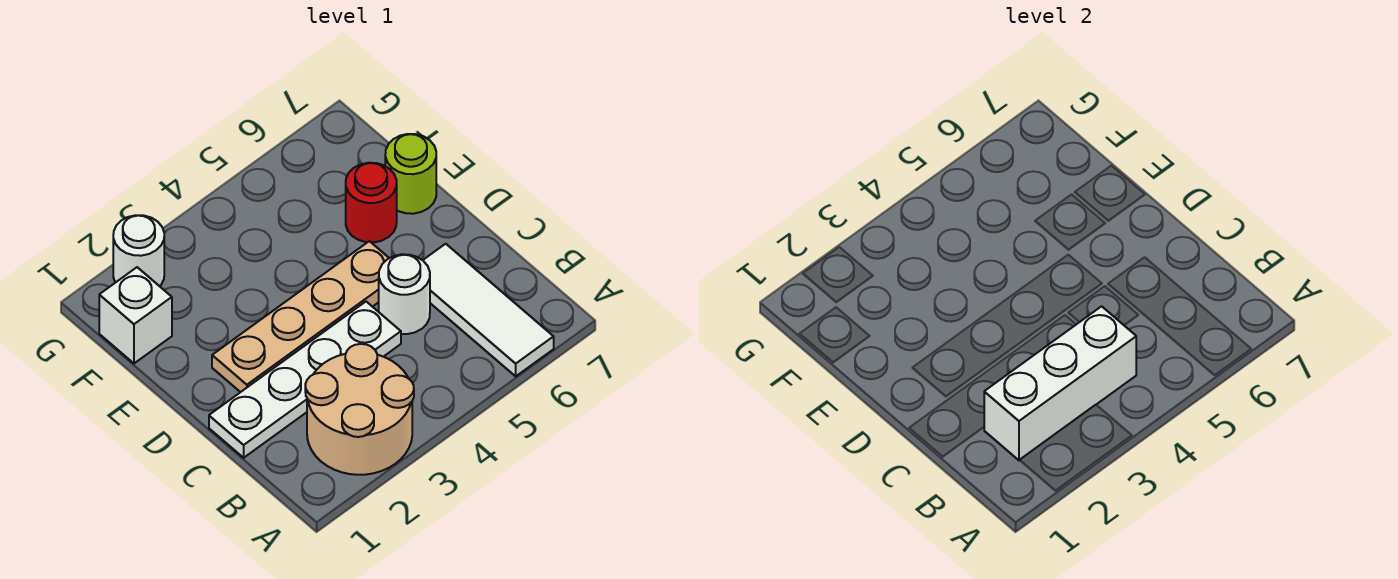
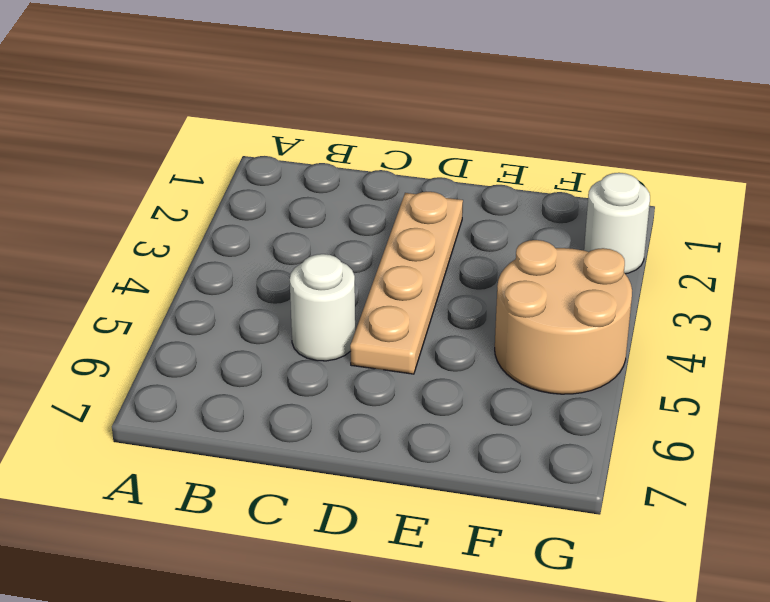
tan round brick F4:G5 level 1 -> tan round brick A2:B3 level 1
none -> white tile A6:C6 level 1
none -> white plate C1:C4 level 1

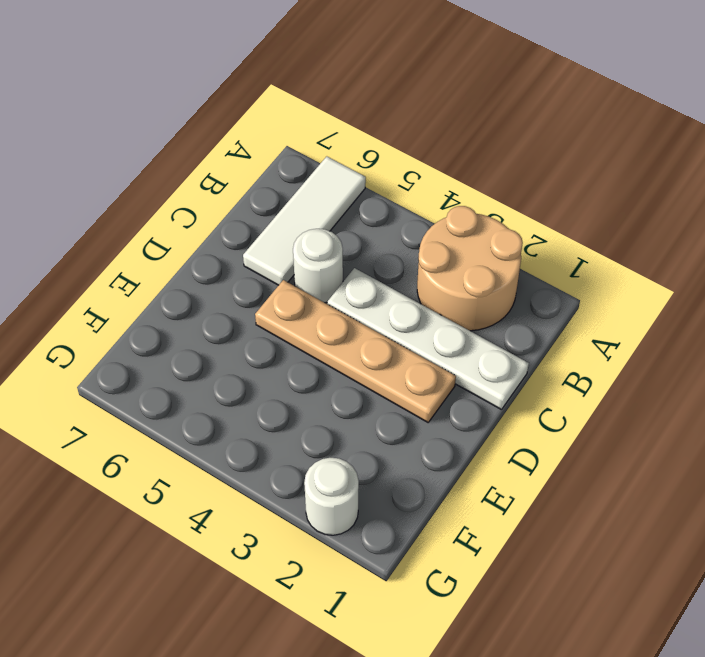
none -> red round brick E6 level 1
none -> lime round brick E7 level 1

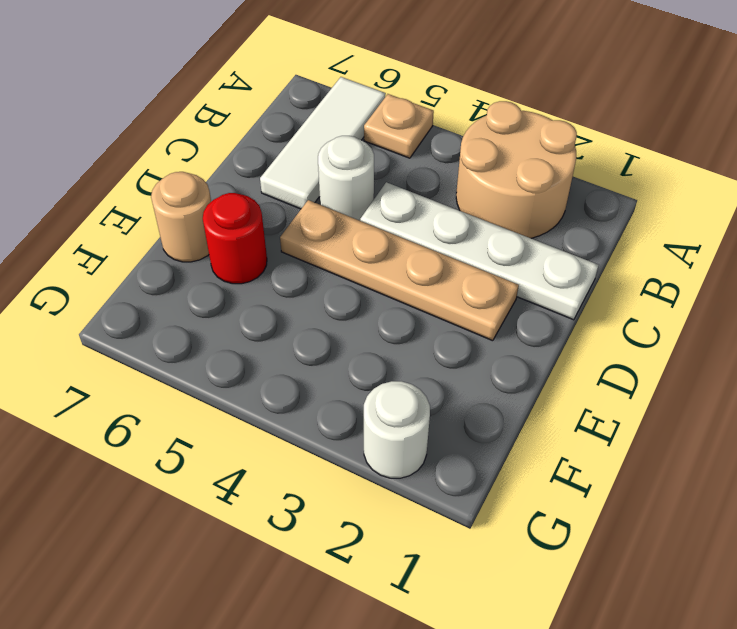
tan plate A5 level 1 -> none
tan round brick E7 level 1 -> lime round brick E7 level 1
none -> white brick F1 level 1
none -> white brick B2:B4 level 2

